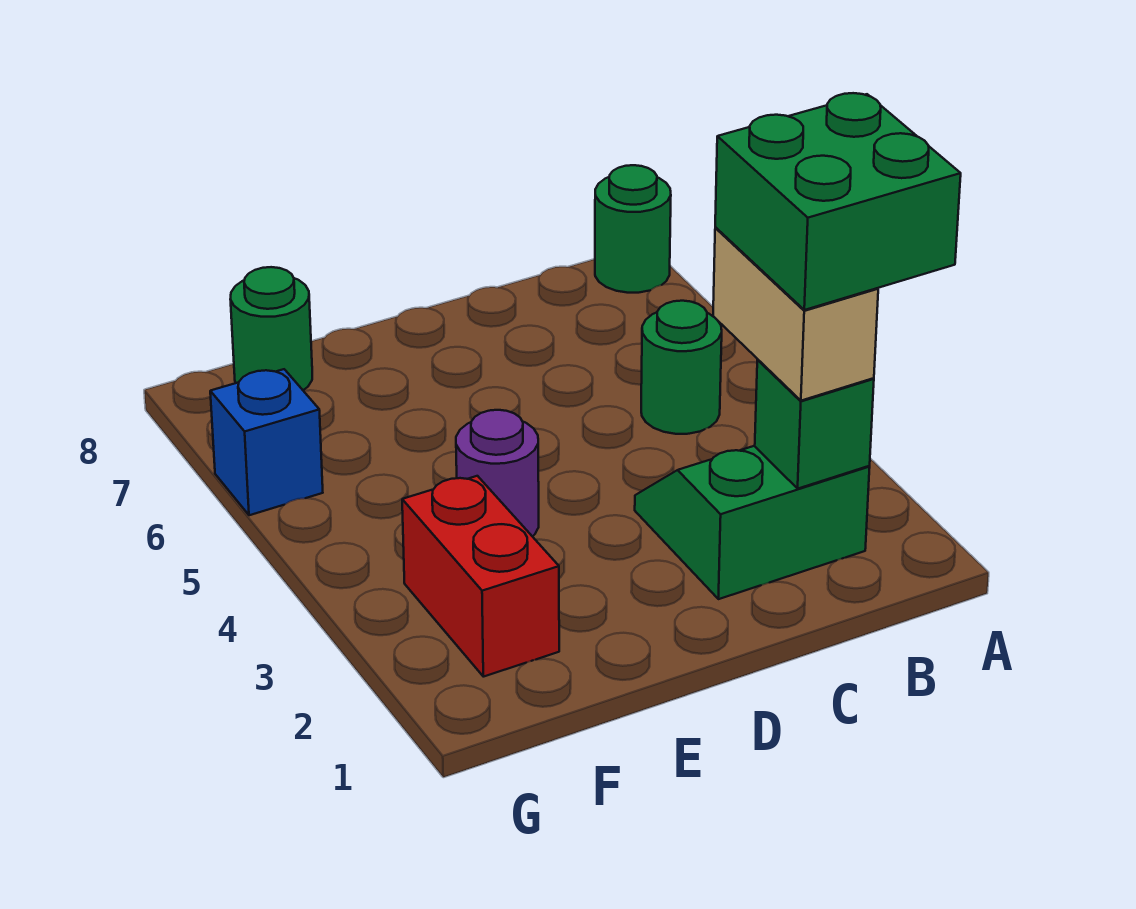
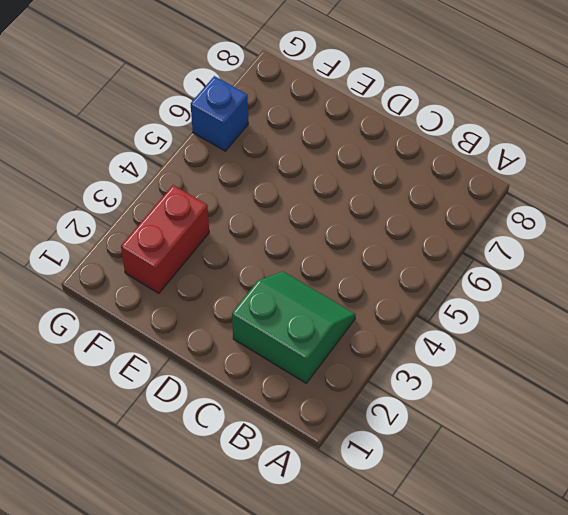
none -> green round brick A8 level 1
none -> green round brick B5 level 1

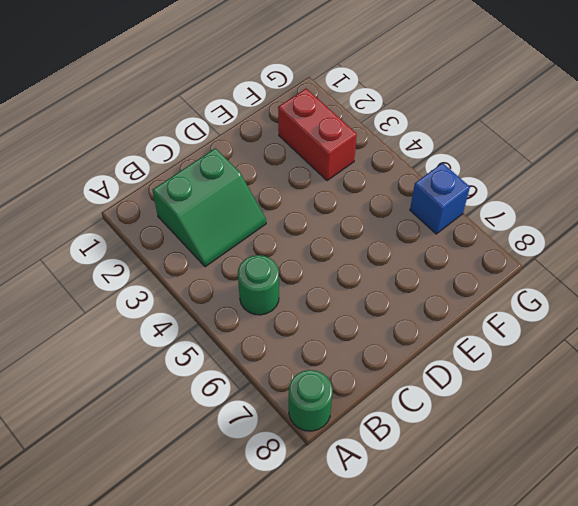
none -> purple round brick E4 level 1
none -> green round brick F8 level 1

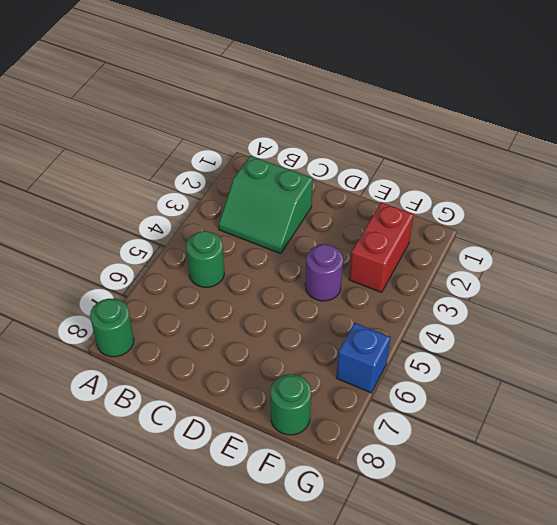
none -> green brick B2 level 2
none -> tan brick B2:B3 level 3

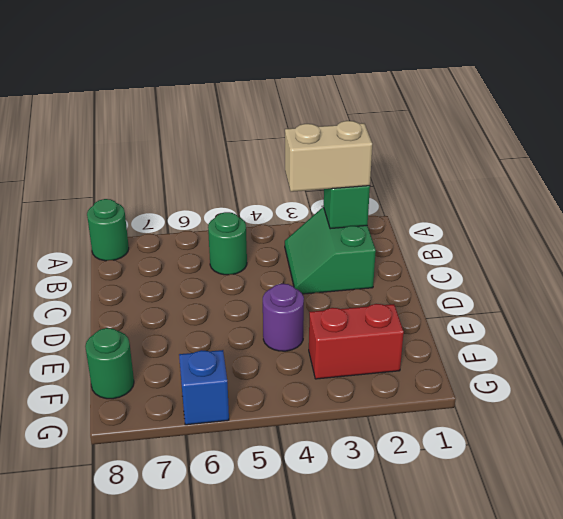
none -> green brick A2:B3 level 4

